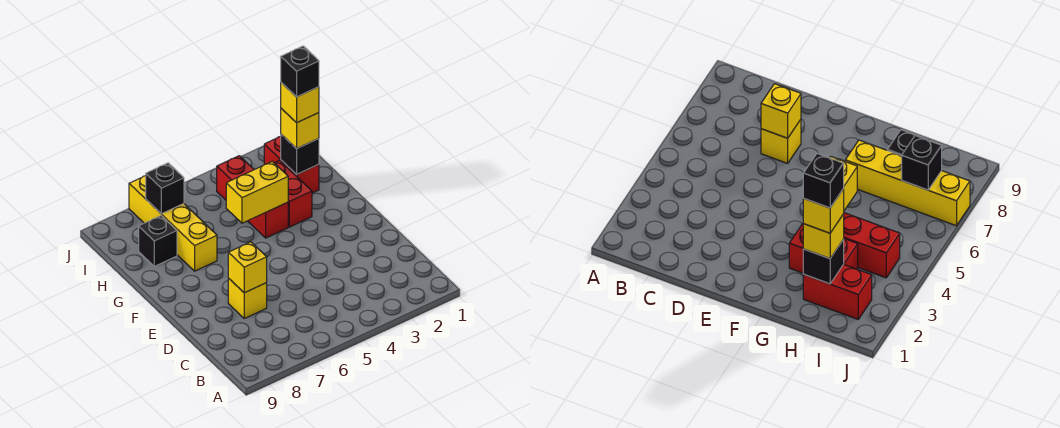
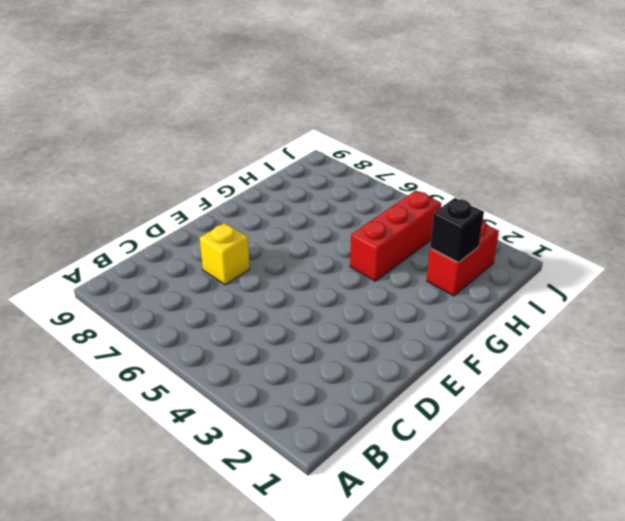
none -> red brick G3:H3 level 1
none -> yellow brick G7:J7 level 1
none -> black brick H8 level 1

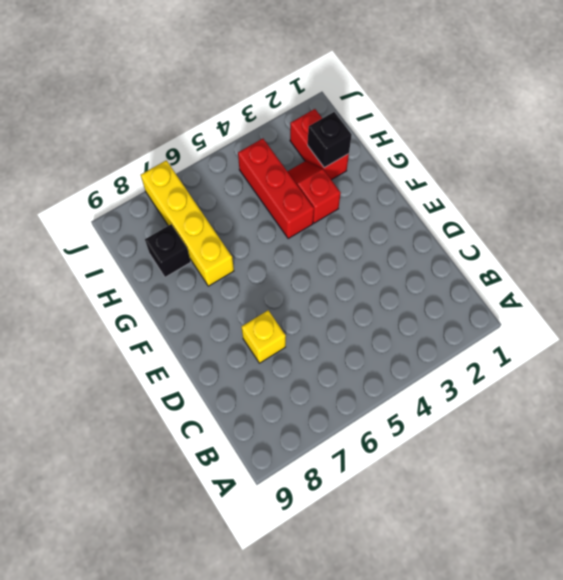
red slope G3:H3 level 1 top G -> red brick G3:H3 level 1
none -> yellow brick D7 level 2
none -> yellow brick G4:G5 level 2
none -> black brick I7 level 2

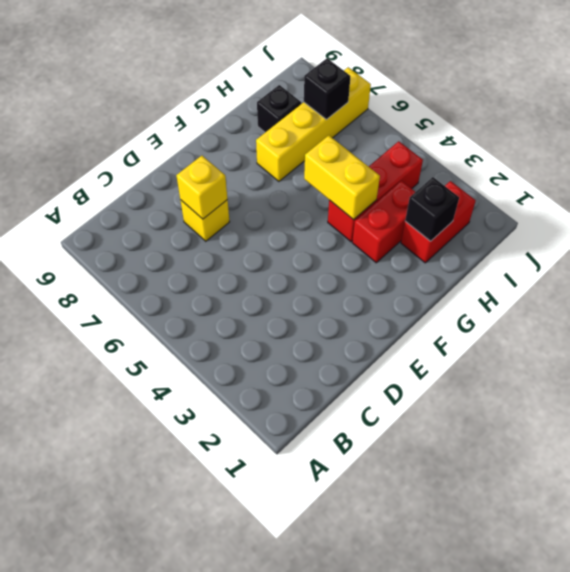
none -> yellow brick H2 level 3
none -> yellow brick H2 level 4
none -> black brick H2 level 5

